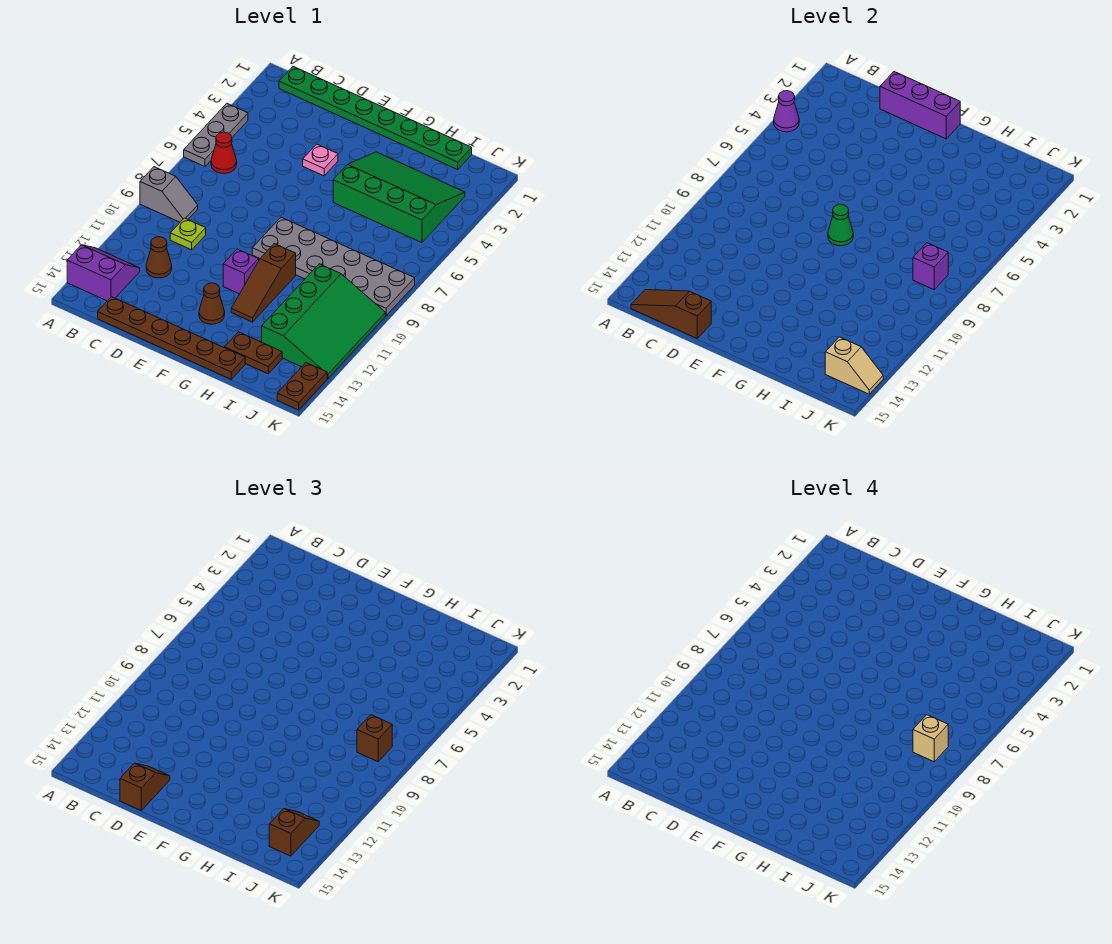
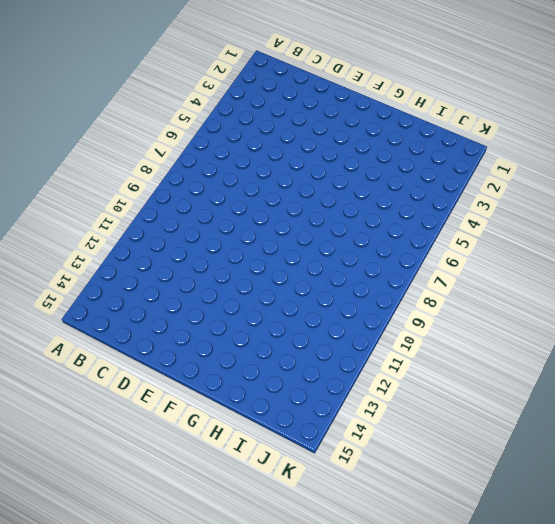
none -> grey plate A4:A6 level 1
none -> grey slope A9:B9 level 1 top A
none -> purple slope A13:B14 level 1 top 14

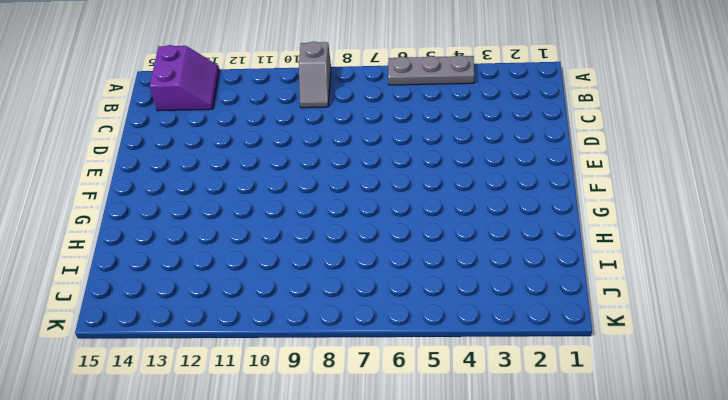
none -> green plate B1:I1 level 1
none -> red cone B6 level 1
none -> lime plate C10 level 1

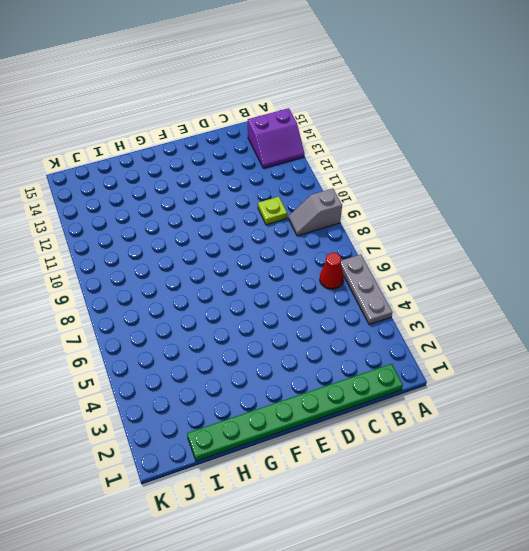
none -> brown cone C12 level 1
none -> brown plate C15:H15 level 1
none -> pink plate E4 level 1

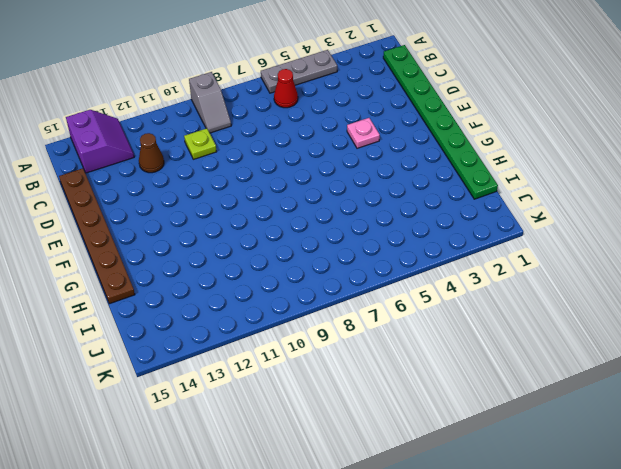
none -> grey plate F8:K9 level 1
none -> purple brick F11 level 1
none -> brown cone F13 level 1

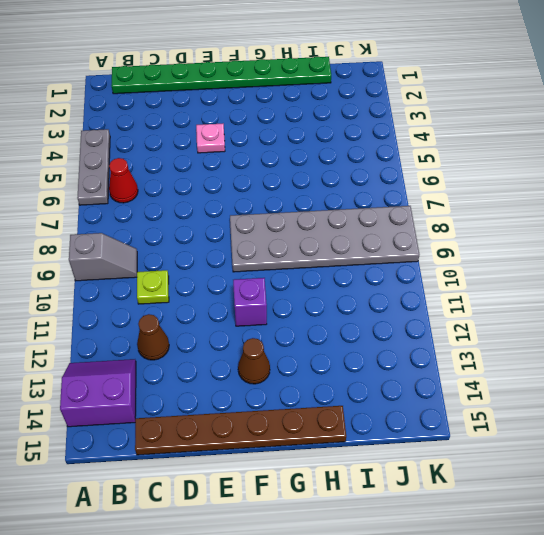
none -> green slope G3:J5 level 1 top 5
none -> brown slope G10:G12 level 1 top 10
none -> brown plate H14:I14 level 1

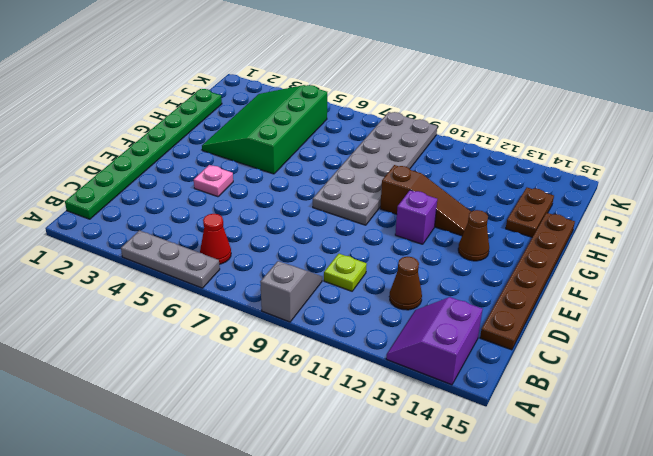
none -> green slope I10:K13 level 1 top I
none -> brown plate K14:K15 level 1
none -> purple cone A4 level 2

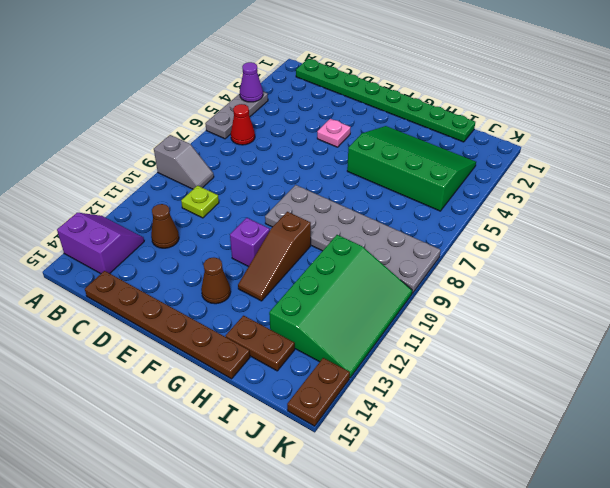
none -> brown slope B15:D15 level 2 top D
none -> purple brick D1:F1 level 2
none -> green cone F8 level 2

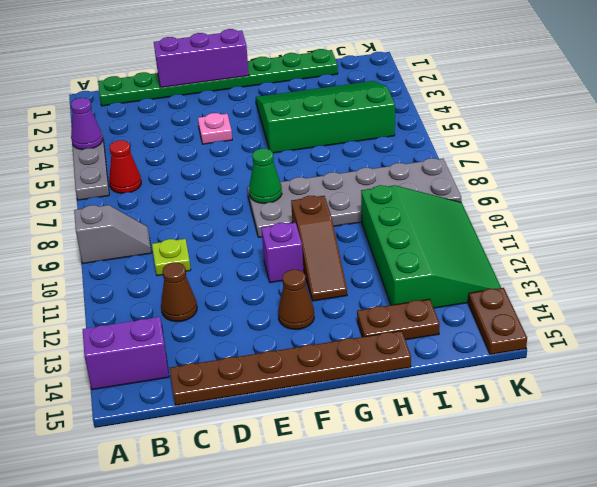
none -> brown slope B15:D15 level 2 top D
none -> purple brick J8 level 2
none -> tan slope J14:K14 level 2 top J

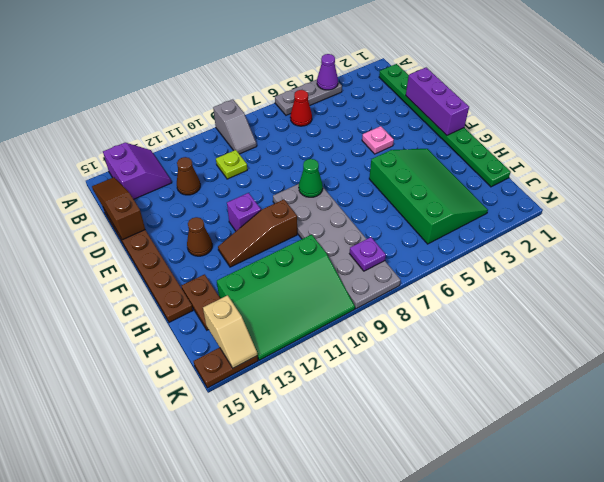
purple plate J8 level 2 -> purple brick J8 level 2
none -> brown slope D14:D15 level 3 top 15
none -> brown brick J8 level 3
none -> brown slope J13:J14 level 3 top 14

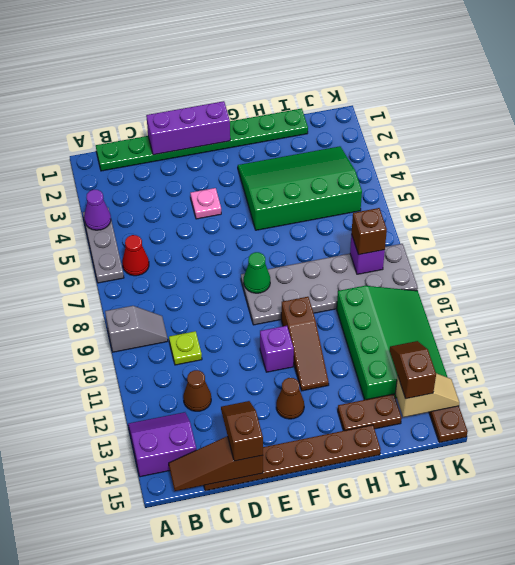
none -> tan brick J8 level 4

